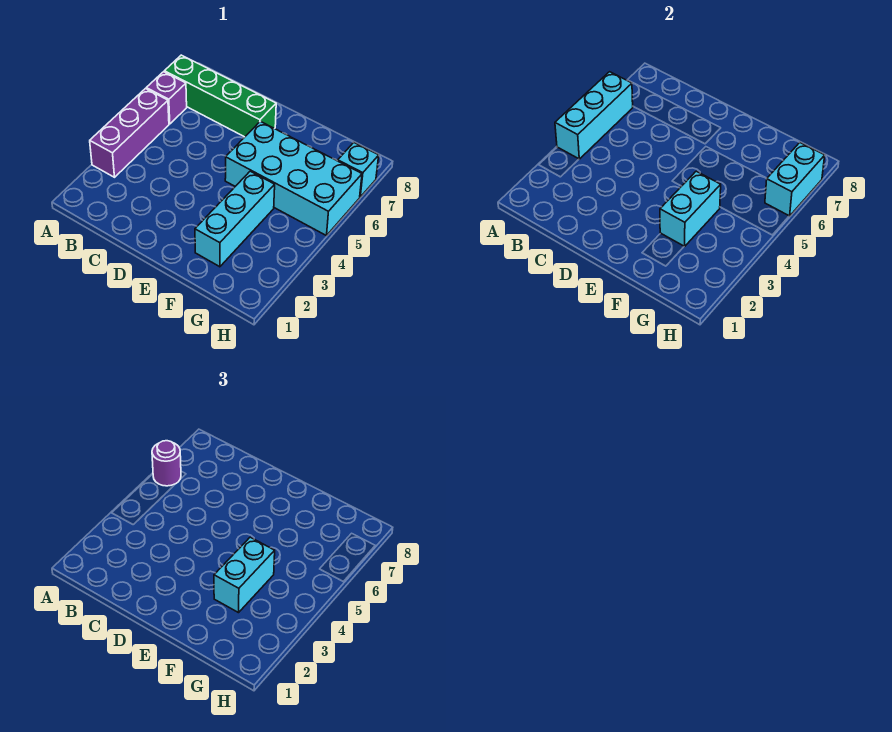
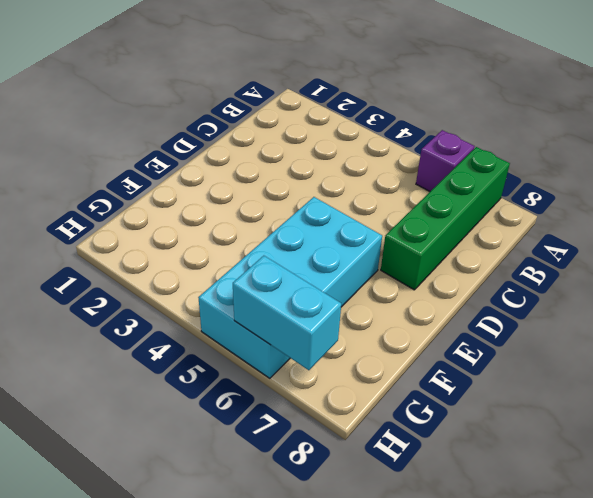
none -> purple brick A3:A5 level 1
none -> cyan brick F2:F4 level 1

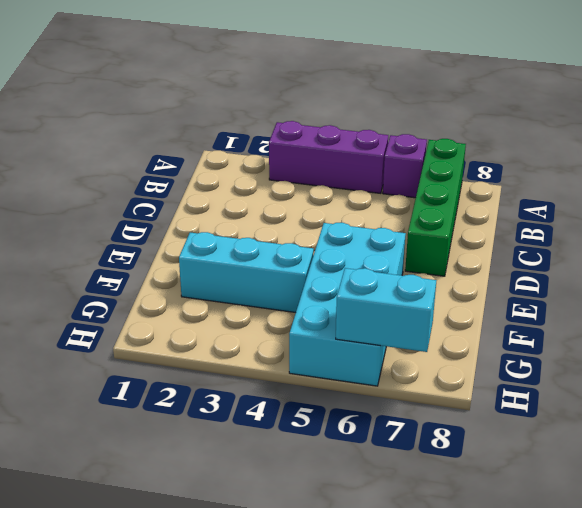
none -> cyan brick H7 level 1
none -> cyan brick A4:A6 level 2

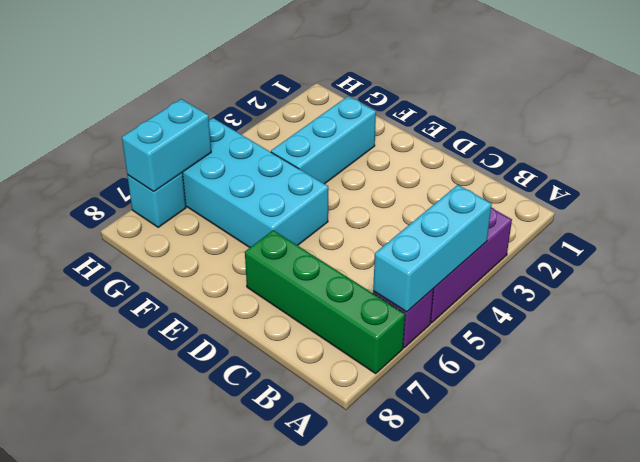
none -> cyan brick F3:F4 level 2
none -> purple round brick A6 level 3

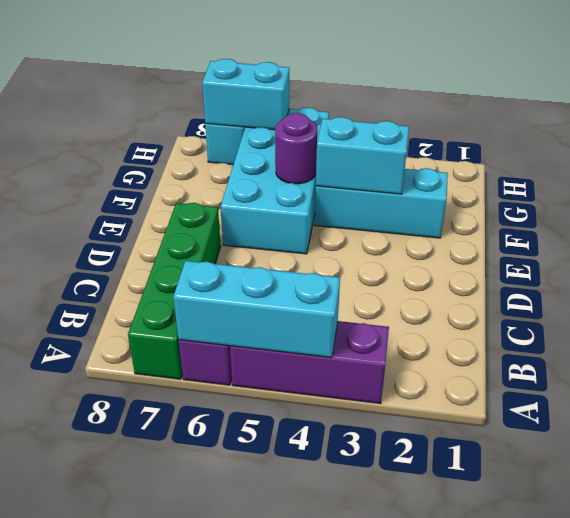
purple round brick F5 level 2 -> purple round brick A6 level 3
none -> cyan brick F3:F4 level 3

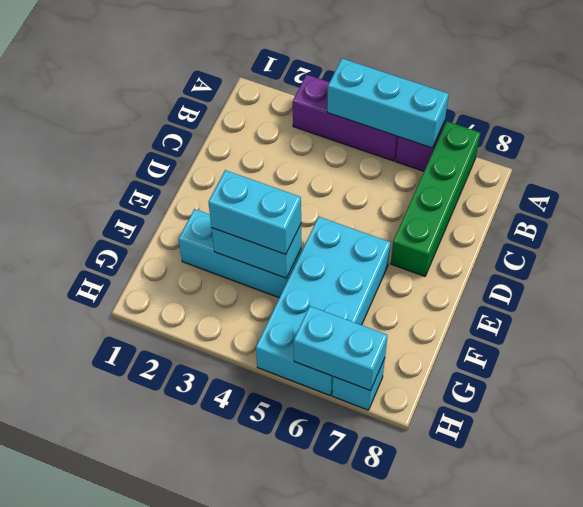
none -> purple round brick A6 level 3

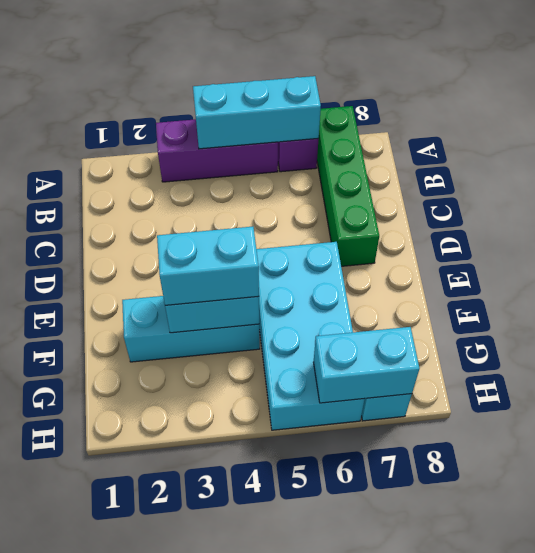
none -> purple round brick A6 level 3

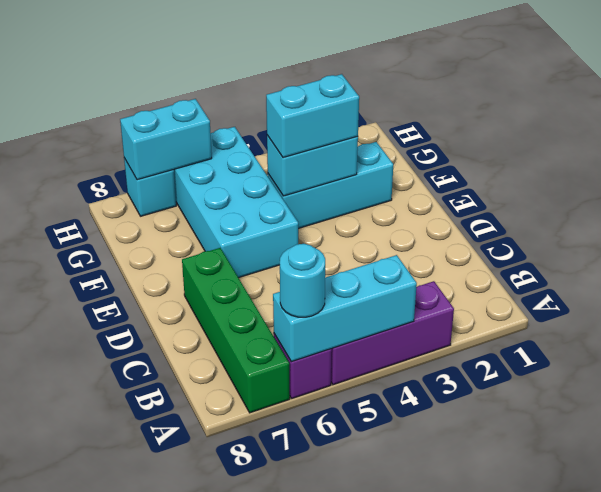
cyan round brick A6 level 3 -> purple round brick A6 level 3

